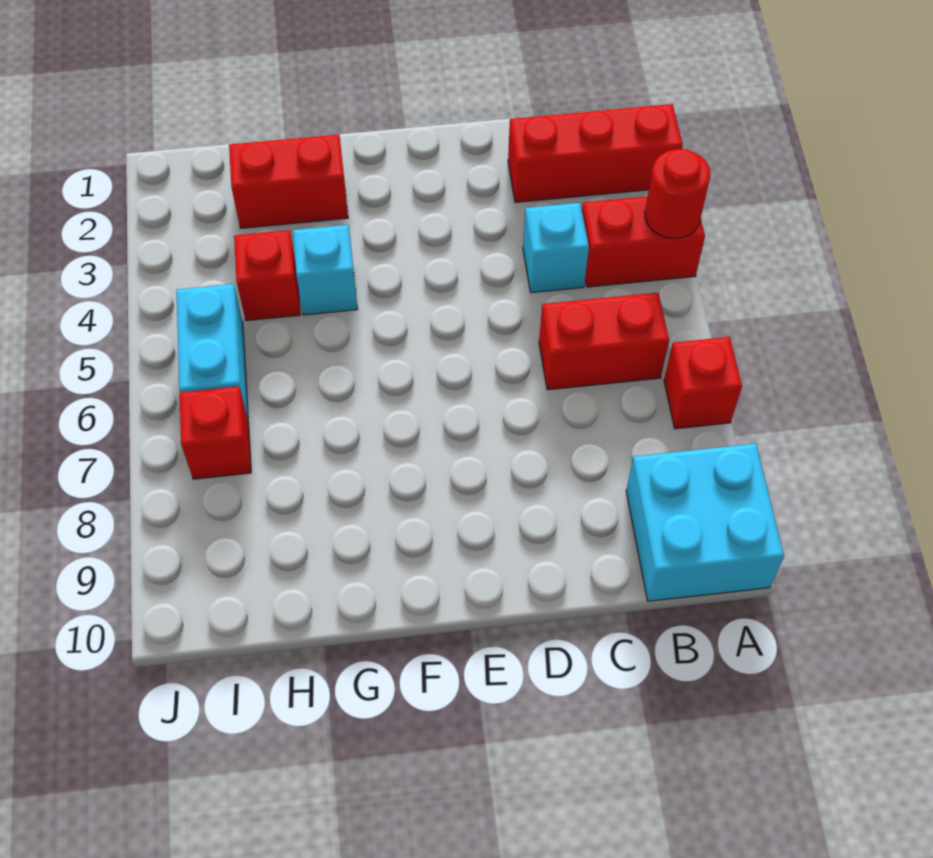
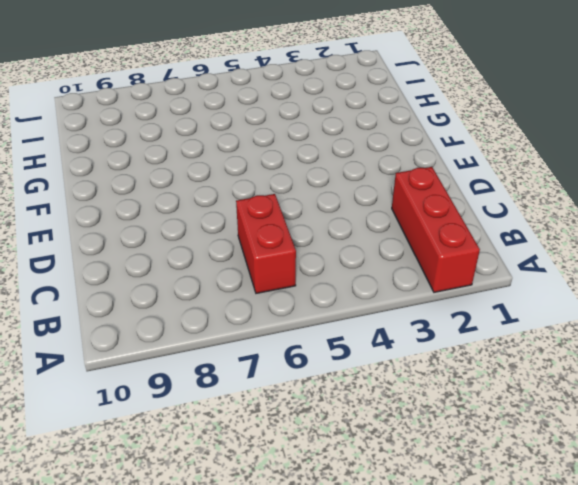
none -> red brick A4:B4 level 1
none -> red brick A7 level 1
none -> cyan brick A9:B10 level 1

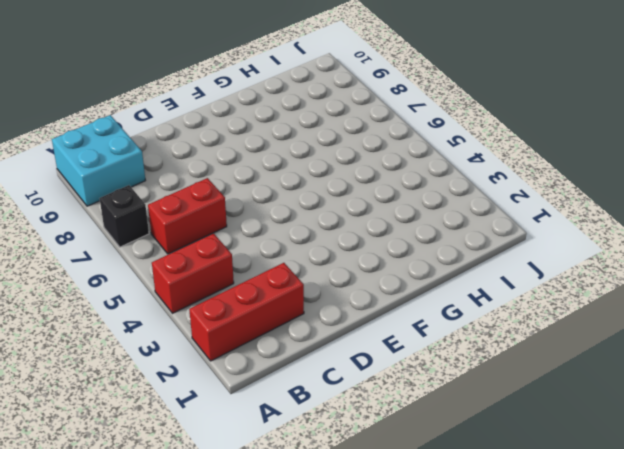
black brick A7 level 1 -> red brick A7 level 1
none -> cyan brick C4 level 1
none -> red brick G2:H2 level 1
none -> cyan brick G4 level 1

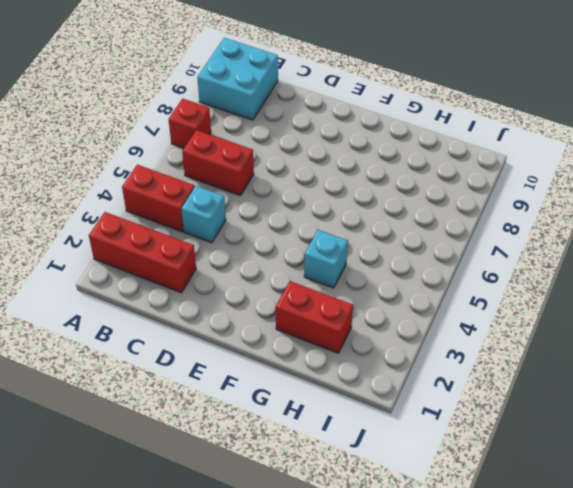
none -> red brick H4 level 1
none -> cyan brick I5:I6 level 1
none -> red brick I7 level 1

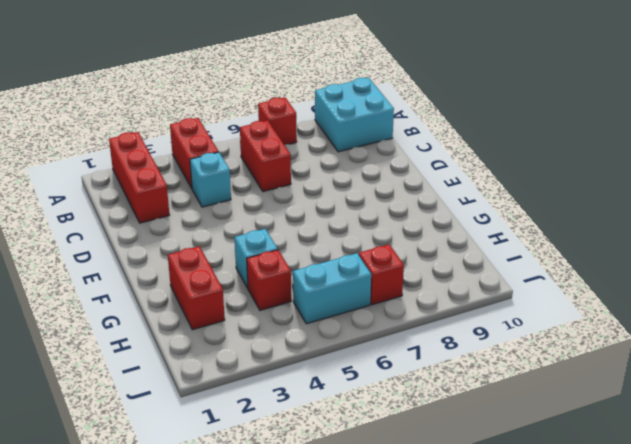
none -> red round brick A4 level 2

